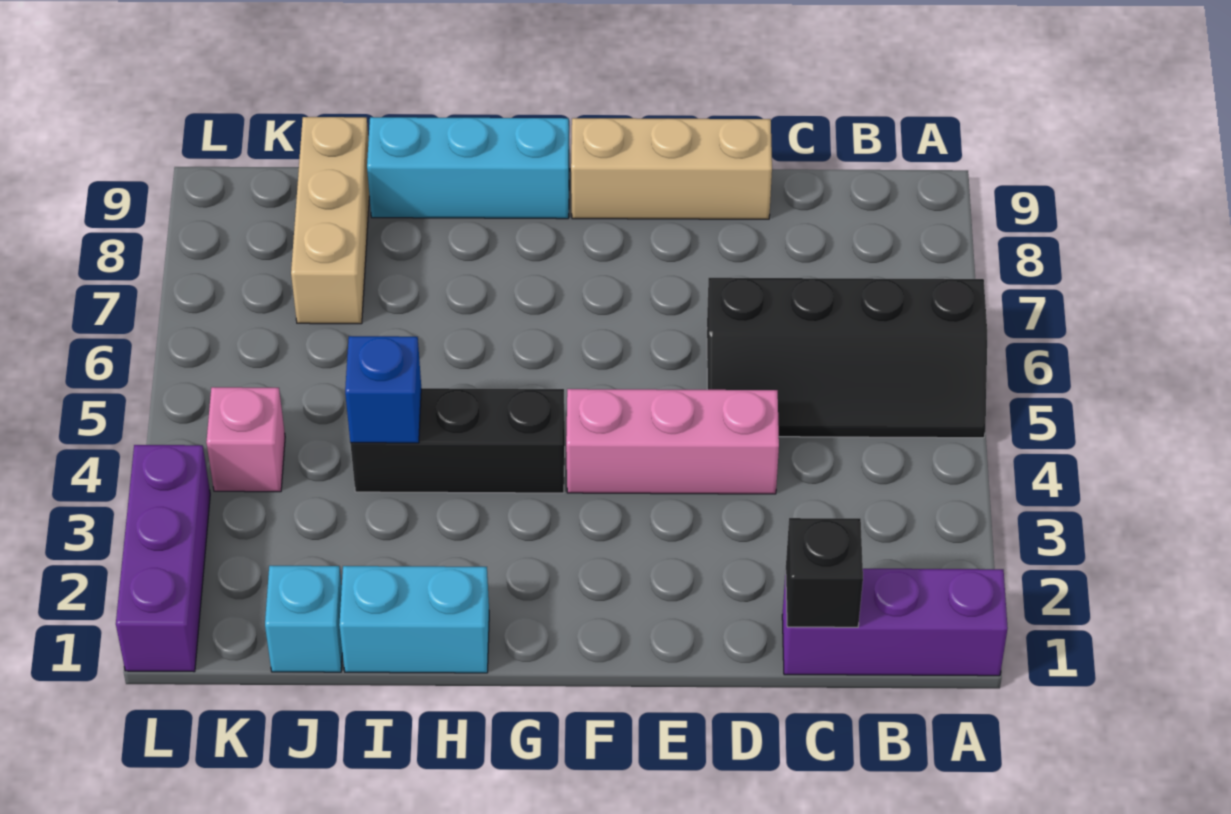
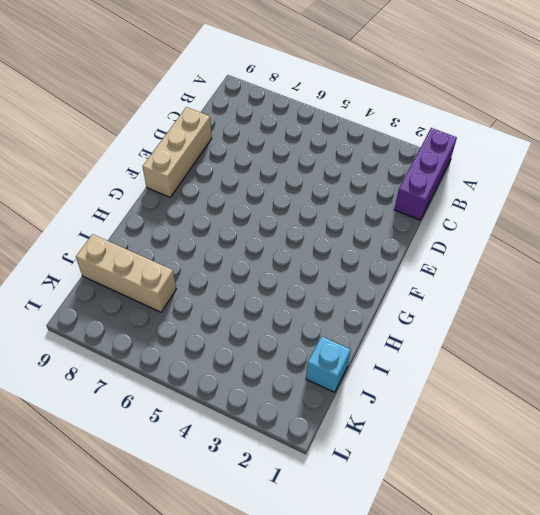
none -> black slope A5:D6 level 1 top 6
none -> pink brick D4:F4 level 1
none -> black brick G4:I4 level 1

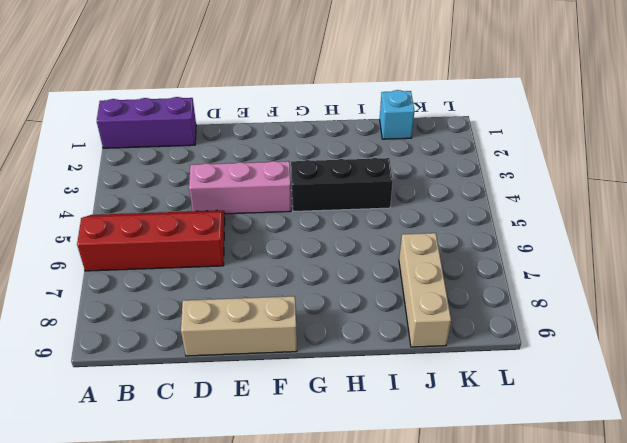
red slope A5:D6 level 1 top 6 -> black slope A5:D6 level 1 top 6
none -> cyan brick G9:I9 level 1
none -> cyan brick H1:I1 level 1
none -> pink brick K4 level 1

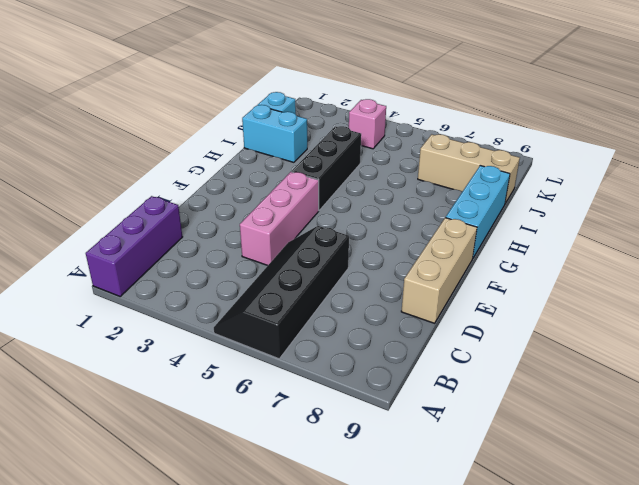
cyan brick I1:I2 level 1 -> cyan brick H1:I1 level 1
none -> purple brick L1:L3 level 1
none -> black brick C1 level 2
none -> blue brick I4 level 2

